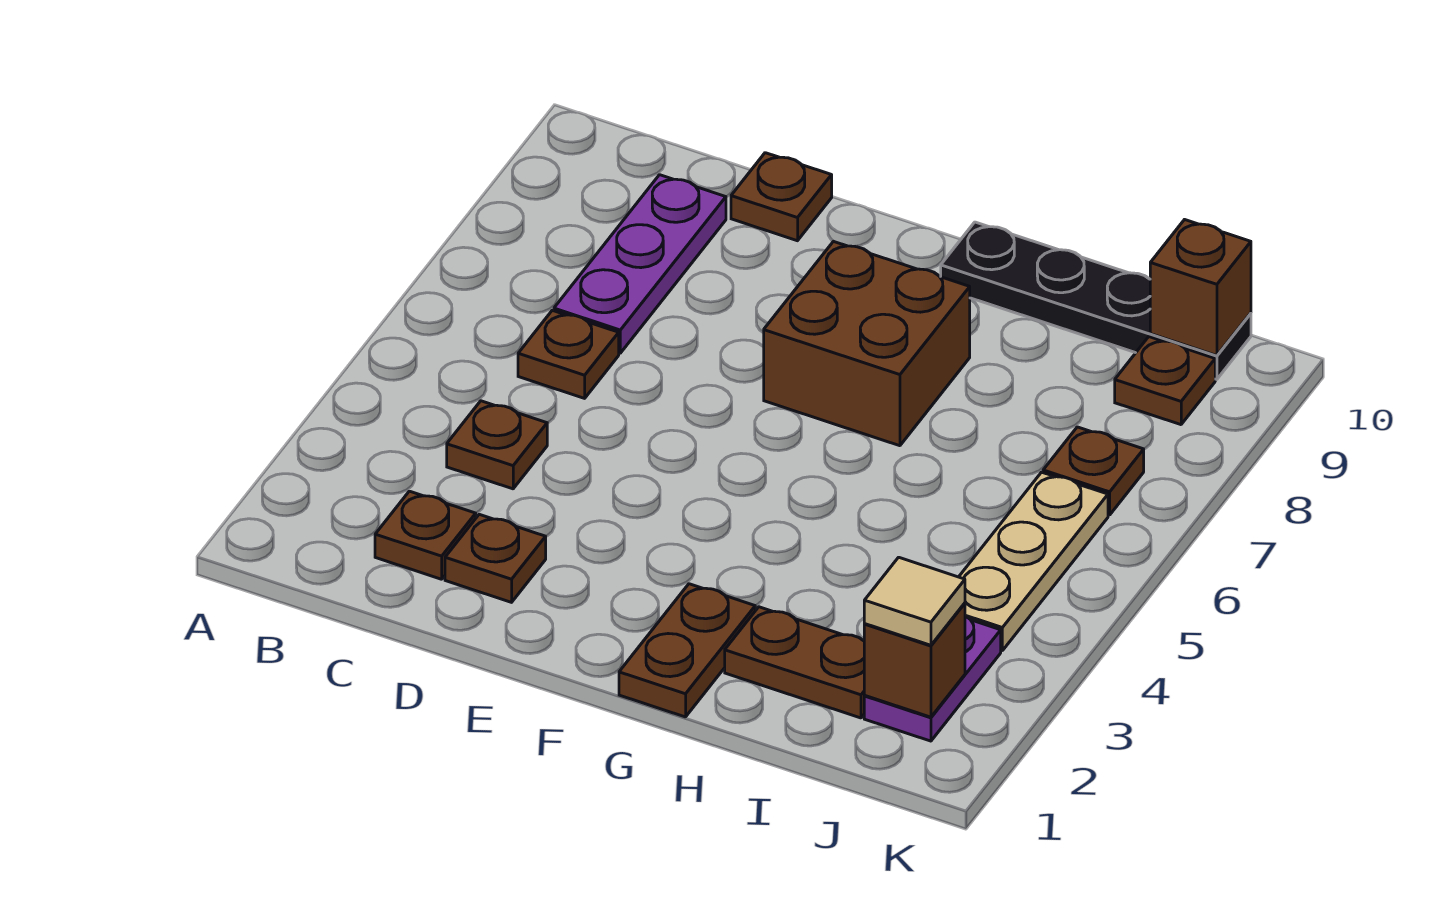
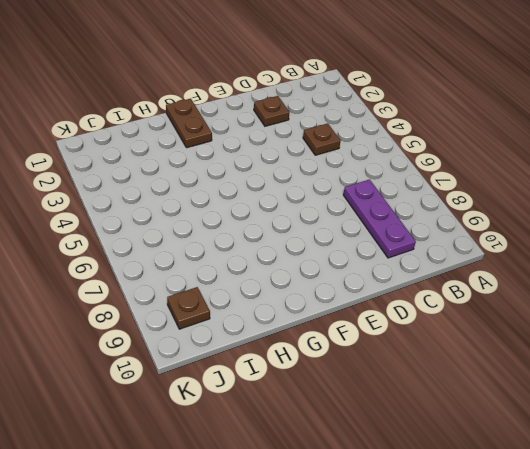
none -> brown plate C2 level 1
none -> brown plate C6 level 1
none -> brown plate D10 level 1

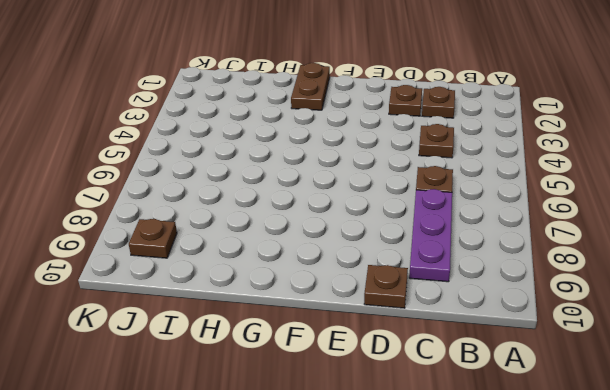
none -> brown brick F7:G8 level 1
none -> black plate G10:J10 level 1
none -> brown plate H2:I2 level 1

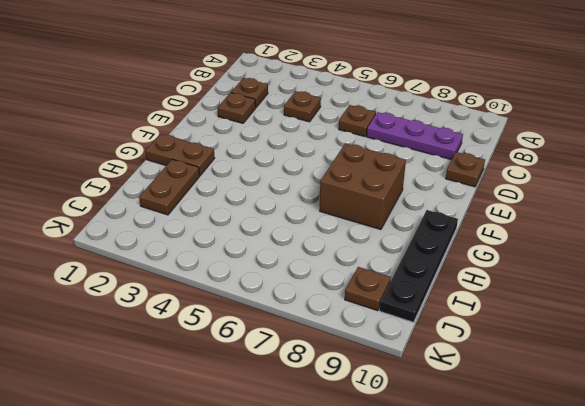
none -> purple plate J2:J3 level 1
none -> tan plate J4:J6 level 1
none -> brown plate J7 level 1

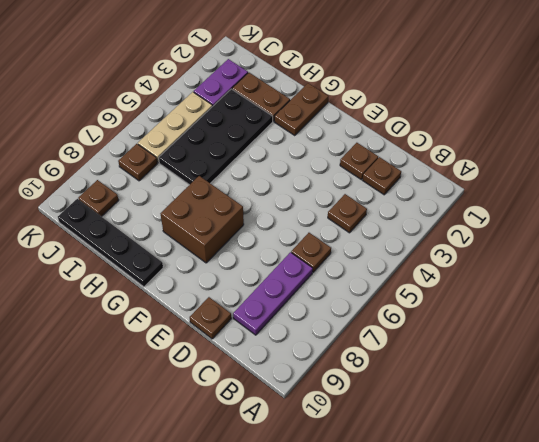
black plate H3:I6 level 1 -> none
none -> brown brick J2 level 2
none -> brown brick J10 level 2
none -> tan tile J2 level 3

